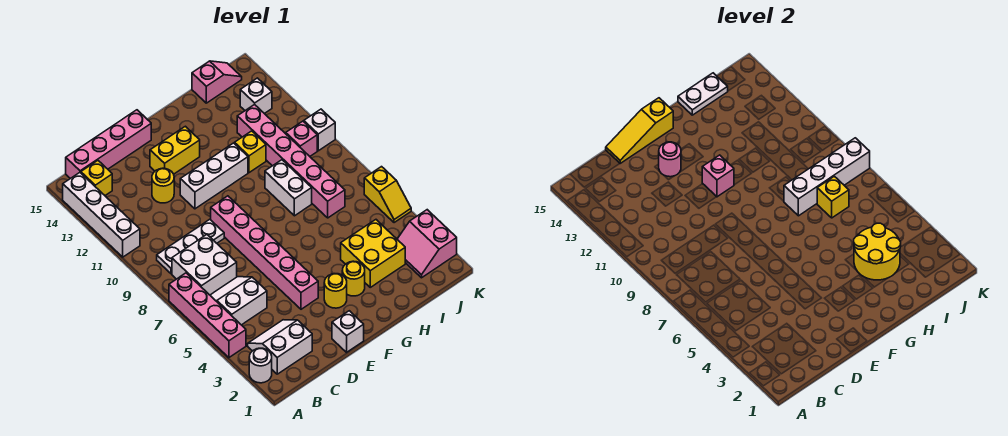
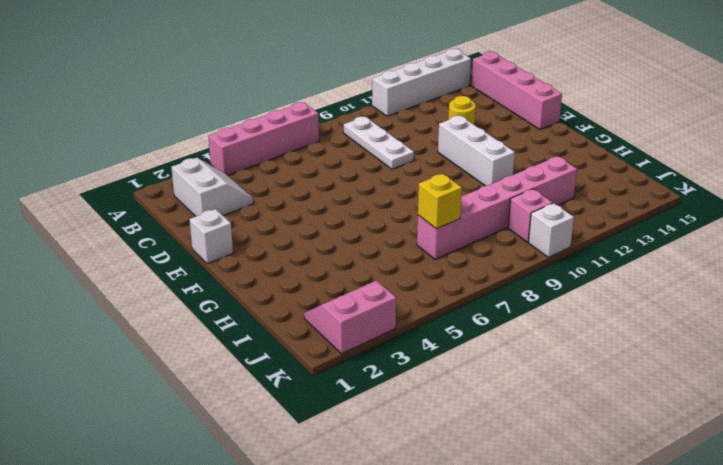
none -> white round brick A2 level 1
none -> white slope B5:C6 level 1 top 5
none -> white brick B7:C8 level 1
none -> yellow brick B14 level 1

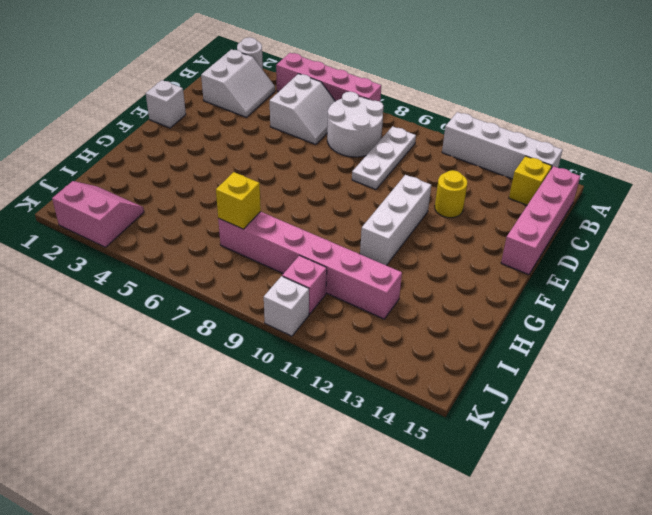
white round brick B7:C8 level 1 -> white brick B7:C8 level 1
none -> pink brick E4:E9 level 1
none -> yellow brick E13:F13 level 1
none -> yellow round brick F3 level 1
none -> yellow round brick G3 level 1

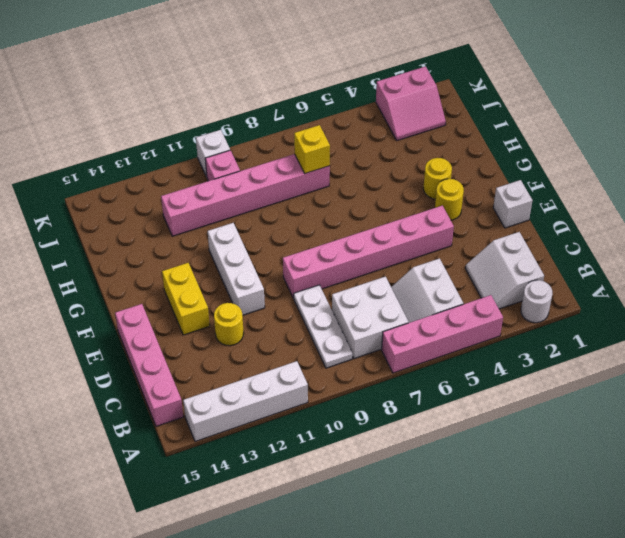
none -> yellow brick B14 level 1
none -> yellow brick H3:I4 level 1
none -> white brick H8:H9 level 1
none -> yellow brick H11 level 1

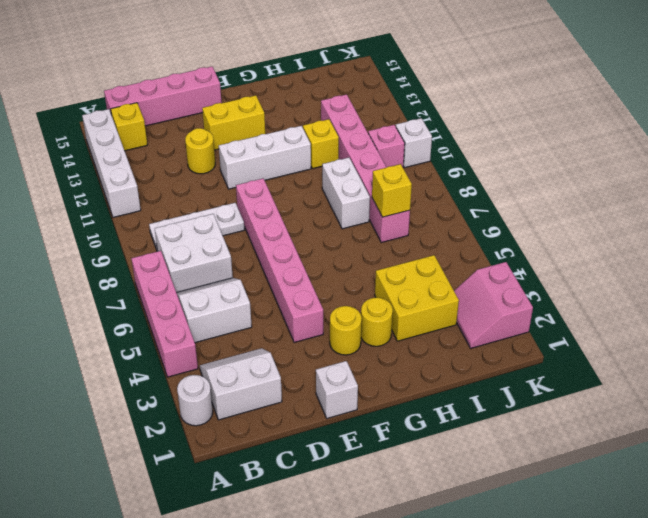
none -> pink slope I15:J15 level 1 top I
none -> white brick J13 level 1
none -> yellow slope K5:K6 level 1 top 6
none -> yellow slope D15:F15 level 2 top F

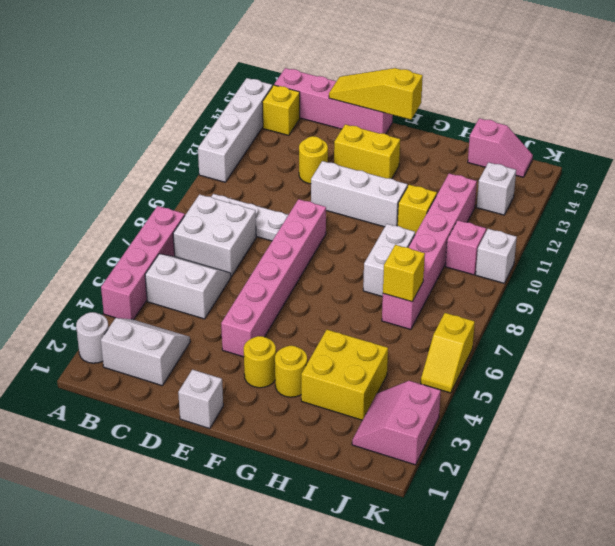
none -> pink round brick E13 level 2
none -> pink brick F11 level 2
none -> yellow round brick H3:I4 level 2
none -> white brick H8:K8 level 2

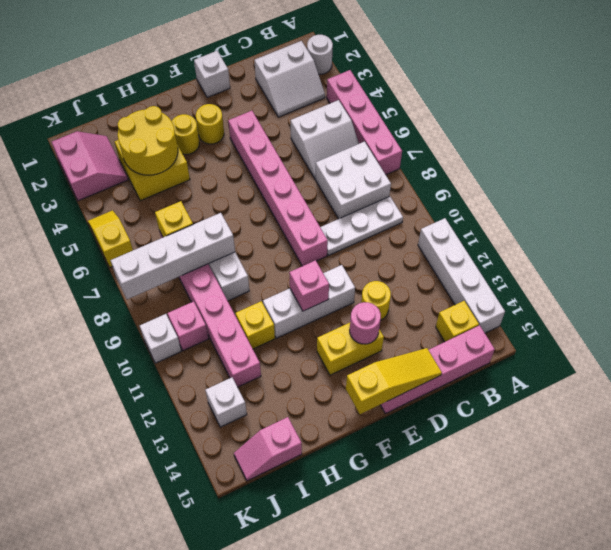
none -> white plate H15:I15 level 2

